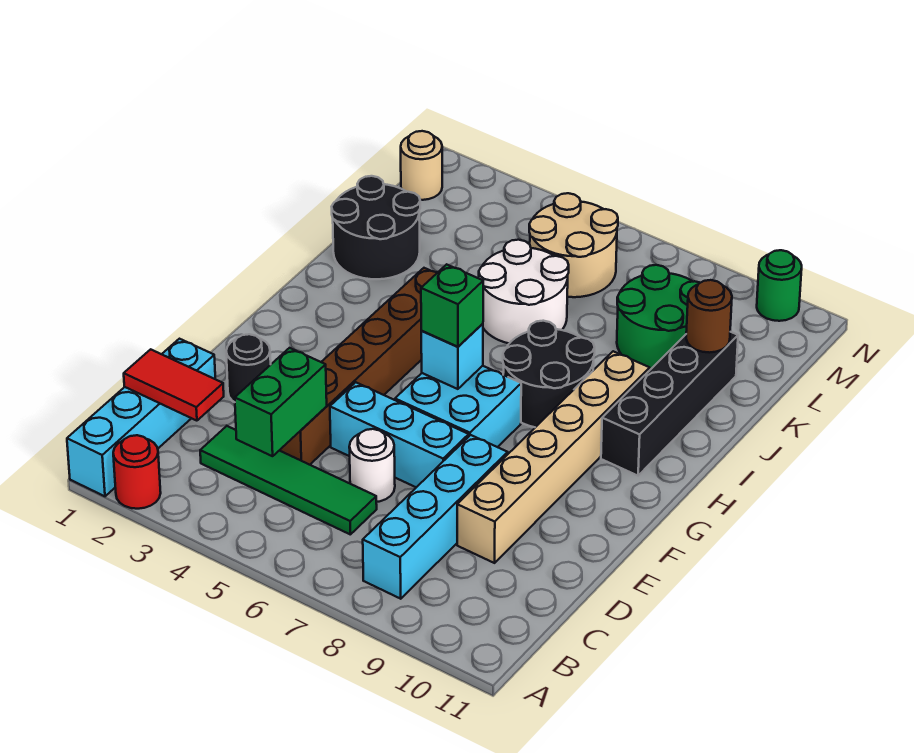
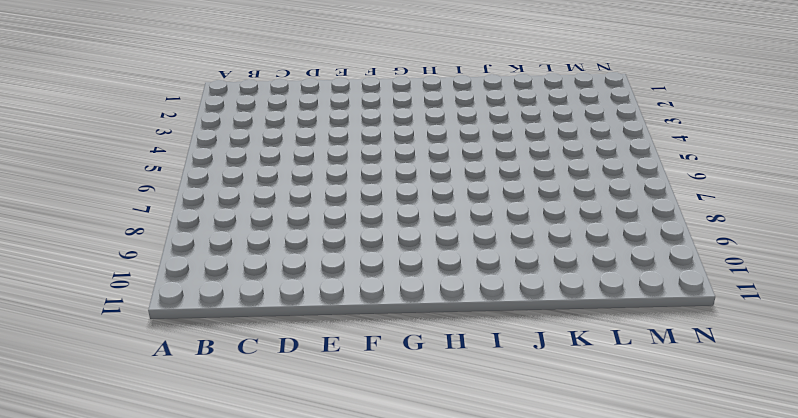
none -> cyan brick A1:D1 level 1
none -> red round brick A2 level 1
none -> cyan brick B8:E8 level 1

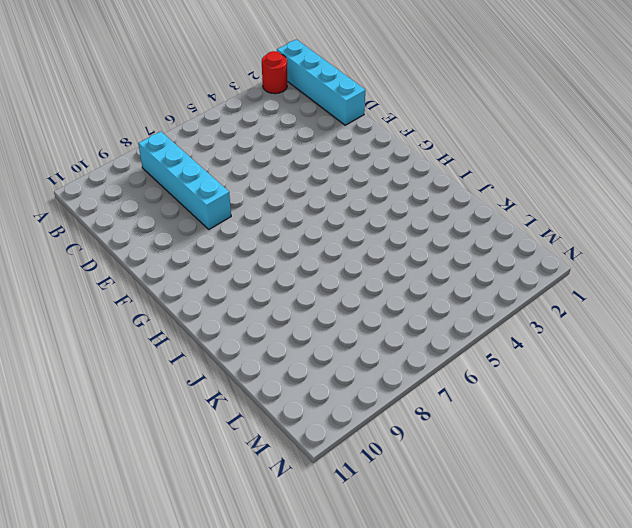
none -> green tile C3:C6 level 1
none -> brown brick D4:I4 level 1
none -> white round brick D6 level 1

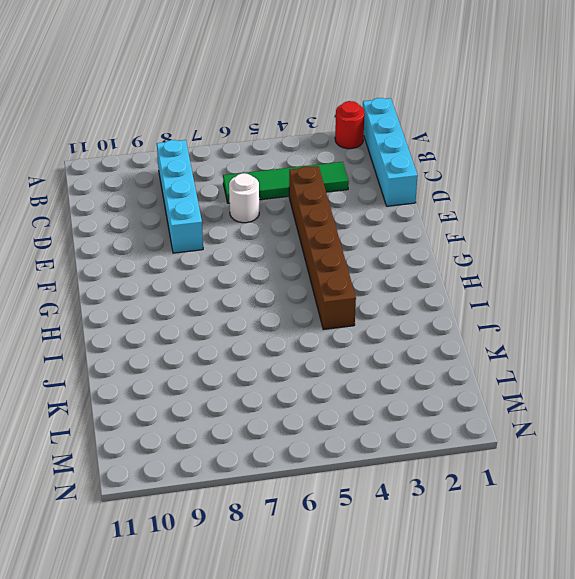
none -> tan brick D9:I9 level 1
none -> black round brick E2 level 1
none -> cyan brick E5:E7 level 1

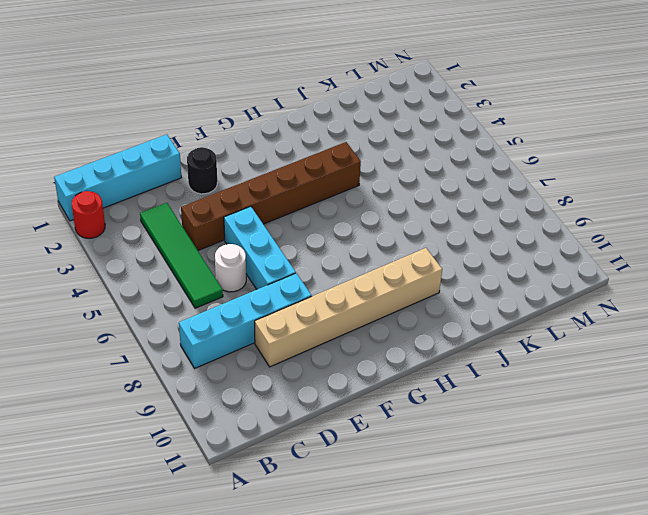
none -> cyan brick F6:G7 level 1
none -> black round brick H7:I8 level 1
none -> black brick H10:K10 level 1

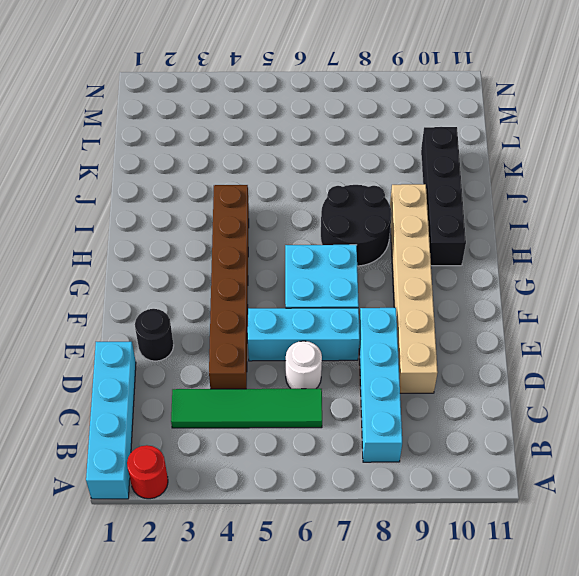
none -> black round brick J1:K2 level 1
none -> white round brick J5:K6 level 1
none -> green round brick K8:L9 level 1

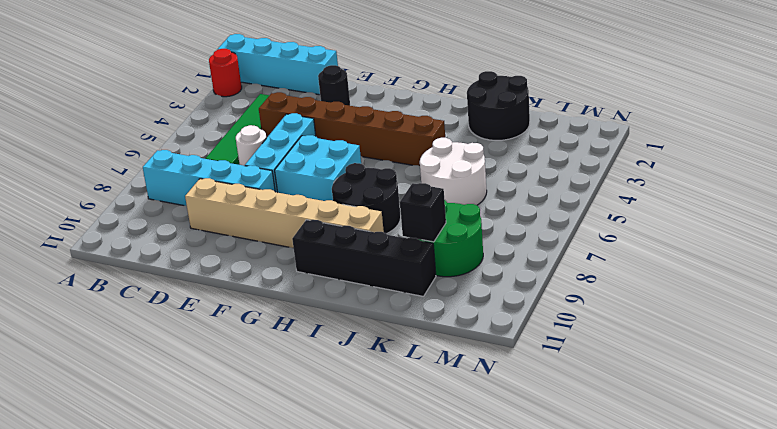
black brick K9 level 2 -> none
none -> tan round brick L5:M6 level 1
none -> tan round brick M1 level 1
none -> green round brick N10 level 1

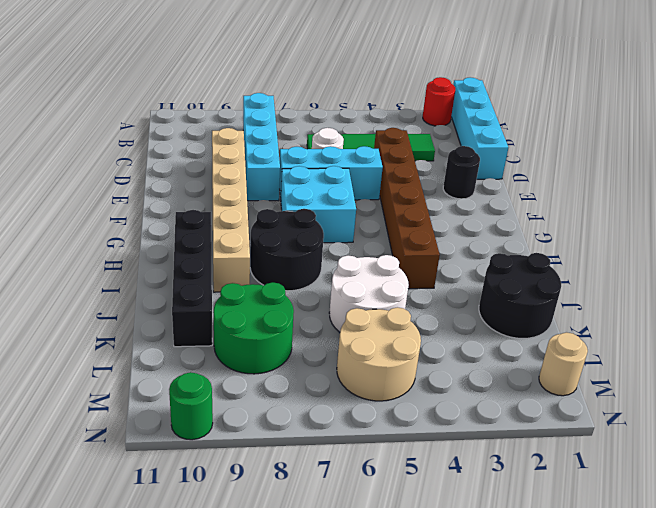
none -> red tile C1:C2 level 2
none -> green brick C4:D4 level 2
none -> cyan brick G6 level 2

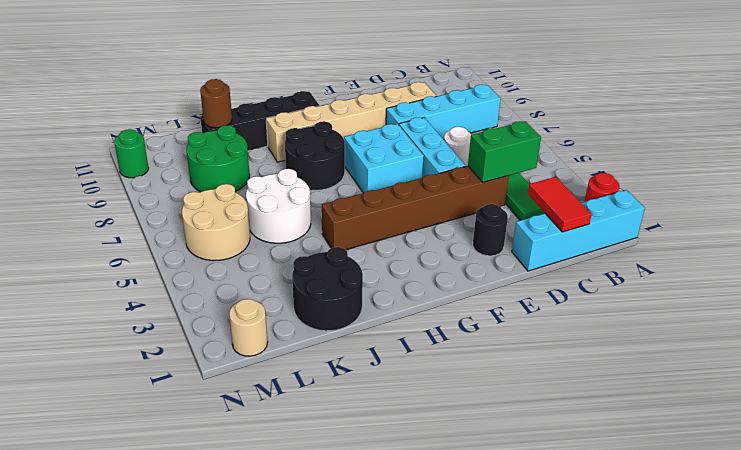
none -> cyan brick G6 level 2
none -> green brick G6 level 3

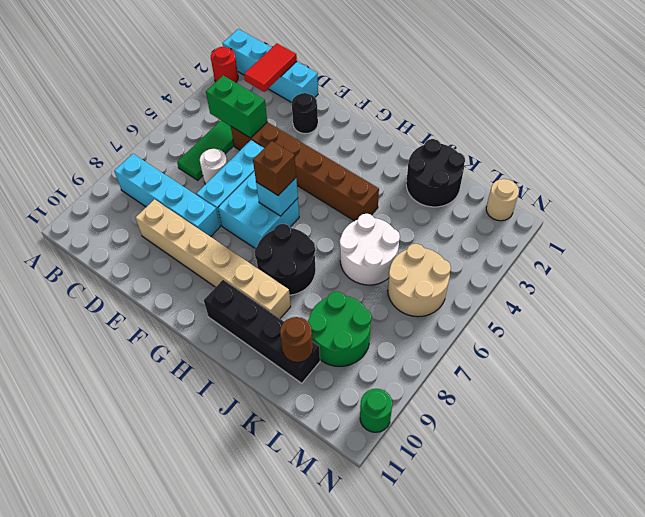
brown brick G6 level 3 -> green brick G6 level 3

